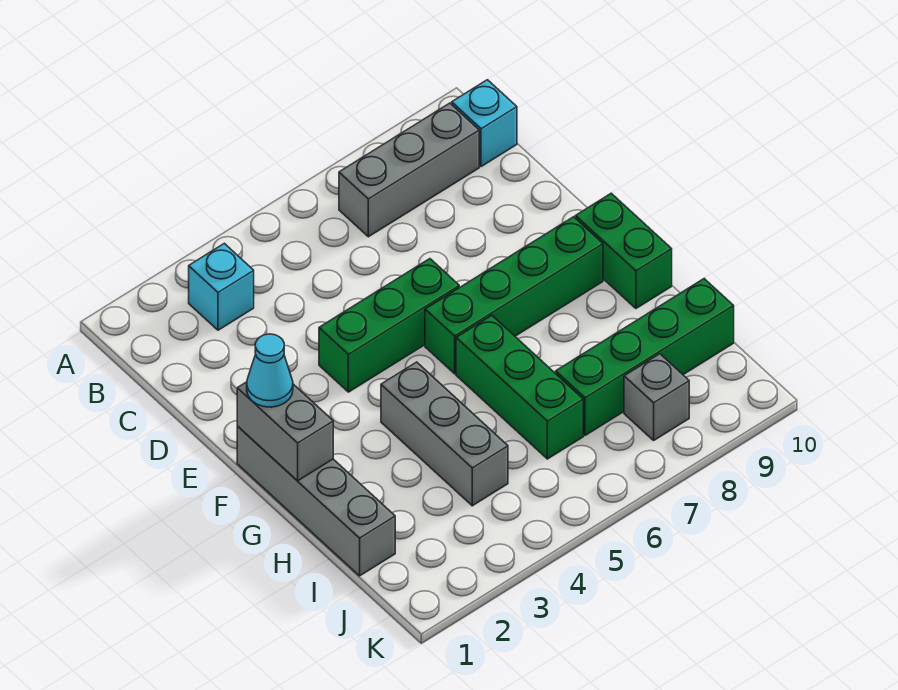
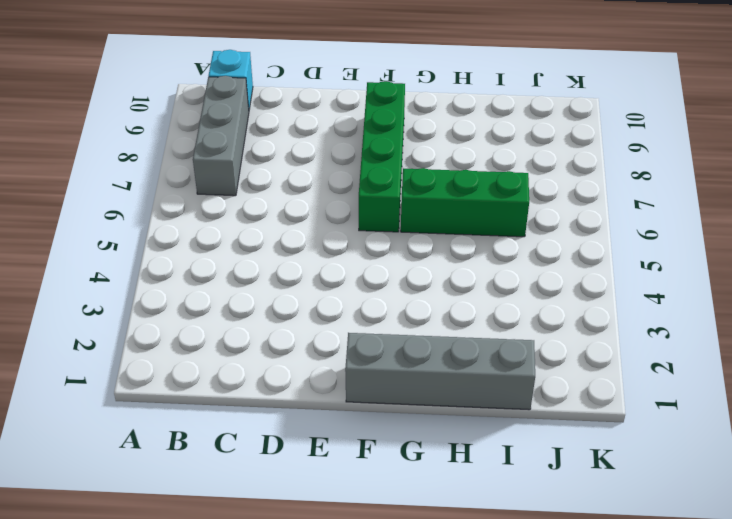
none -> cyan brick B3 level 1
none -> green brick E4:E6 level 1
none -> green brick F10:G10 level 1

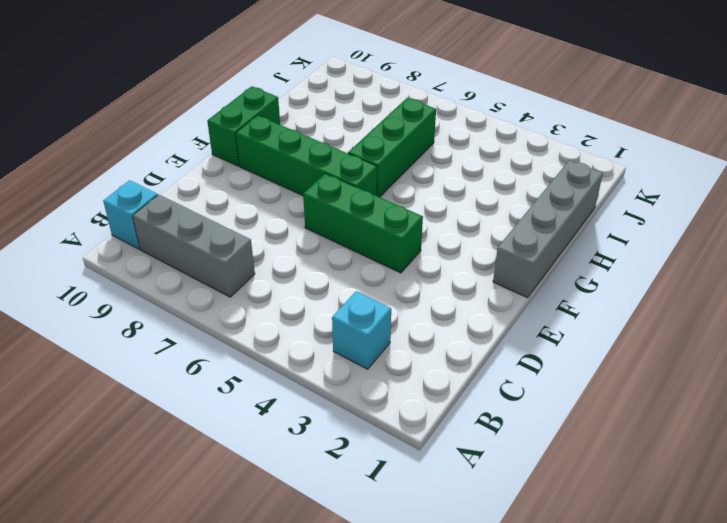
none -> grey brick G4:I4 level 1
none -> green brick I7:I10 level 1
none -> grey brick J8 level 1

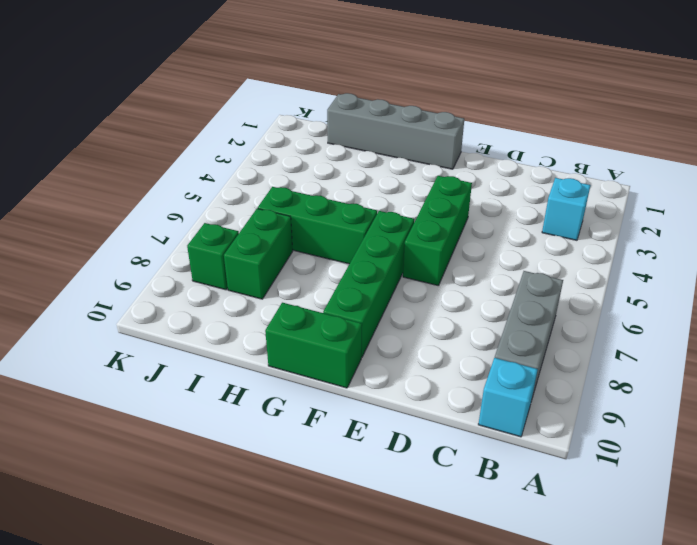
green brick I7:I8 level 1 -> green brick I7:I10 level 1
green brick J8 level 1 -> grey brick J8 level 1
none -> grey brick G4:I4 level 1
none -> grey brick F1:G1 level 2
none -> cyan cone F1 level 3

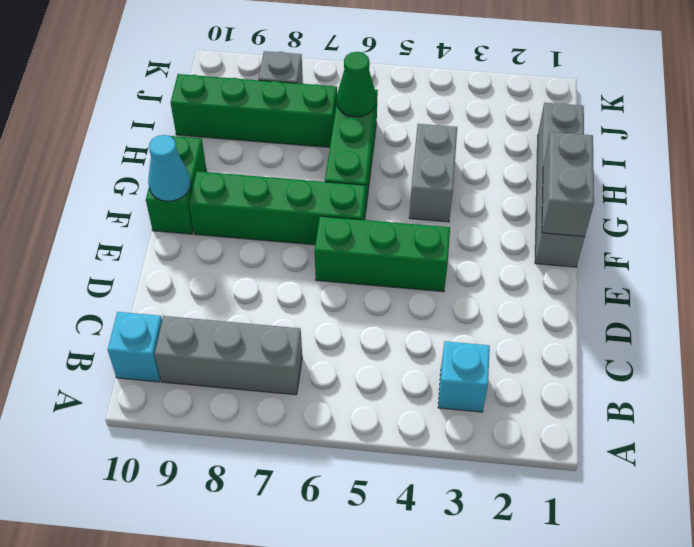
cyan cone F10 level 2 -> cyan cone F1 level 3
grey brick G4:H4 level 1 -> grey brick G4:I4 level 1
green cone I6 level 2 -> none

